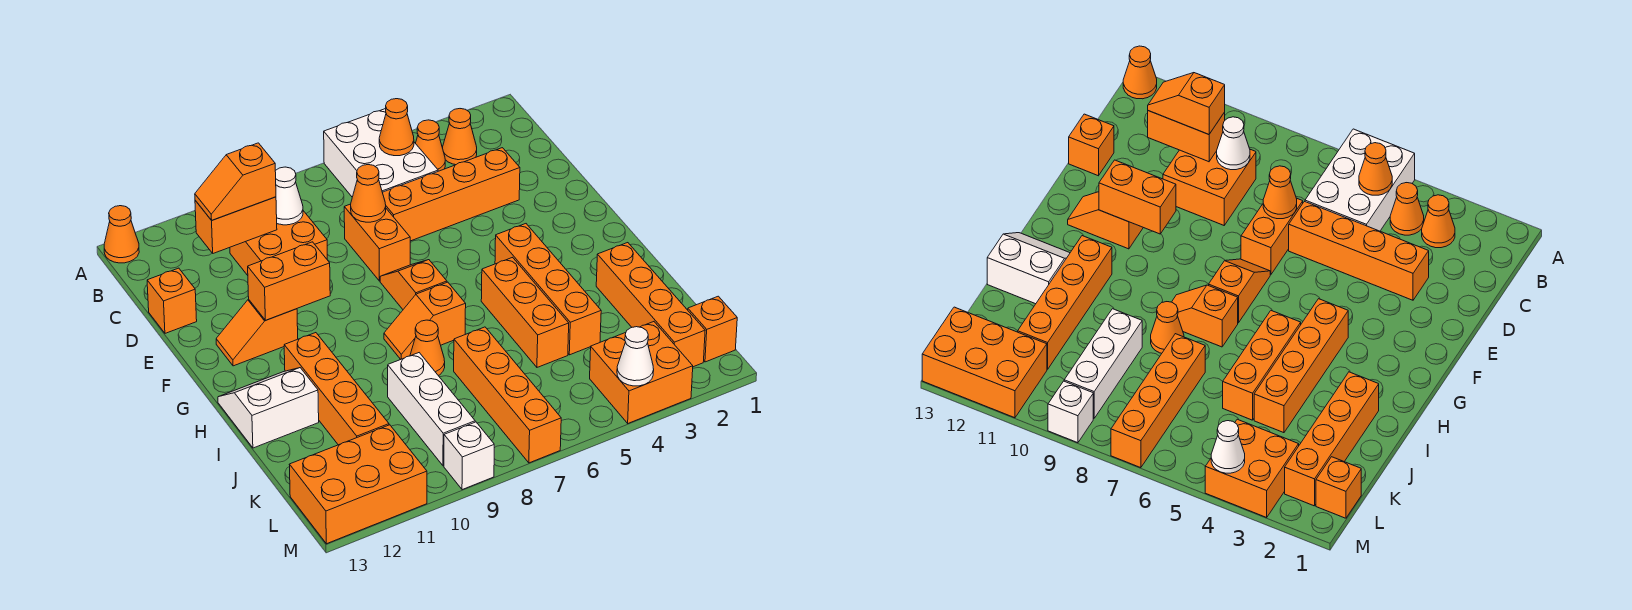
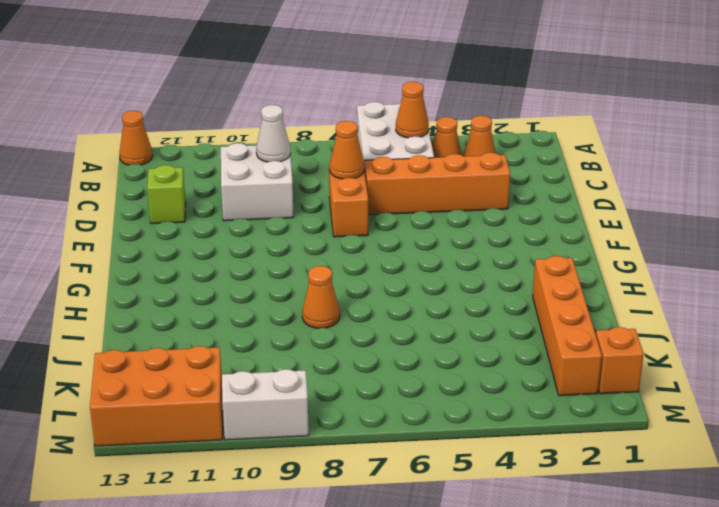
white brick C9:D10 level 1 -> orange brick C9:D10 level 1
lime brick D12 level 1 -> none
white brick M9:M10 level 1 -> white brick M9 level 1
none -> orange brick D13 level 1
none -> orange slope F7:G7 level 1 top G
none -> orange slope F11:F12 level 1 top 11
none -> orange brick G4:J4 level 1

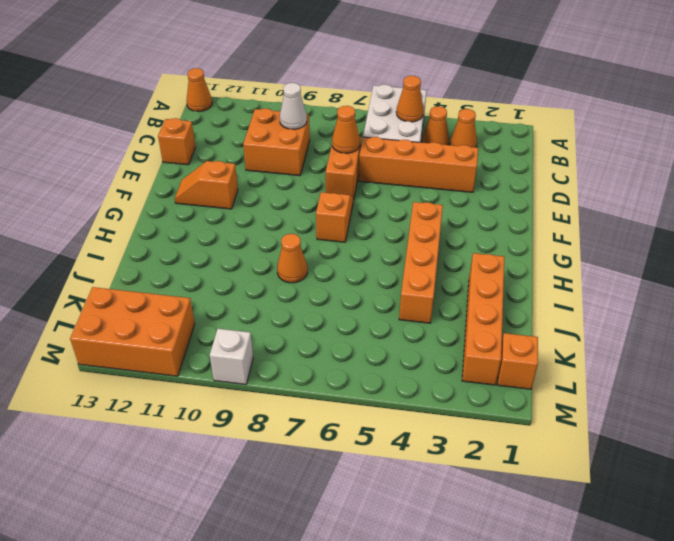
none -> orange brick H5:J5 level 1
none -> orange slope H7:H8 level 1 top 7
none -> orange brick H11:K11 level 1
none -> white slope H12:I13 level 1 top I

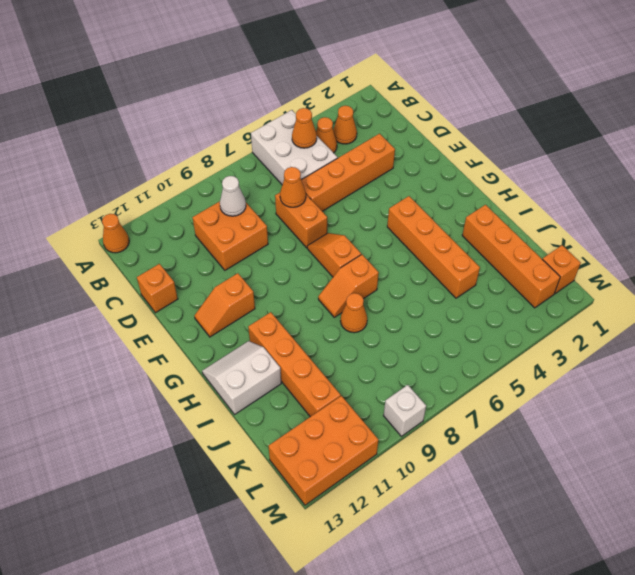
none -> orange brick H5:J5 level 1
none -> orange brick J7:M7 level 1
none -> white brick J9:L9 level 1
none -> orange brick L3:M4 level 1

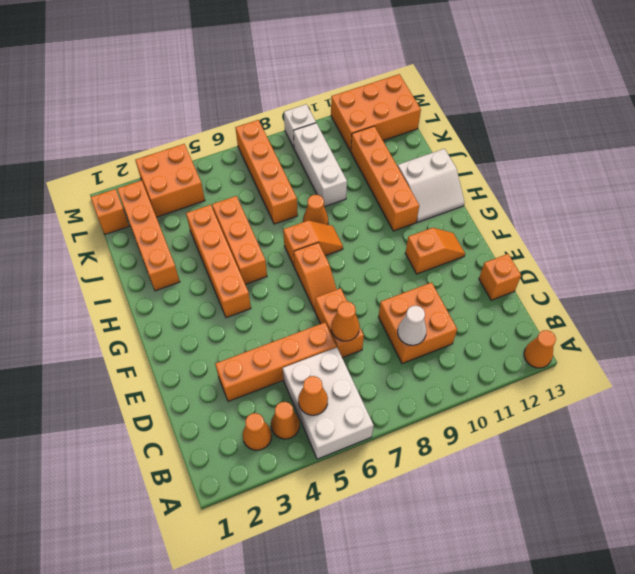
none -> orange brick C10:C11 level 2
none -> orange brick F10:F11 level 2
none -> white cone M4 level 2
none -> orange slope C10:C11 level 3 top 10

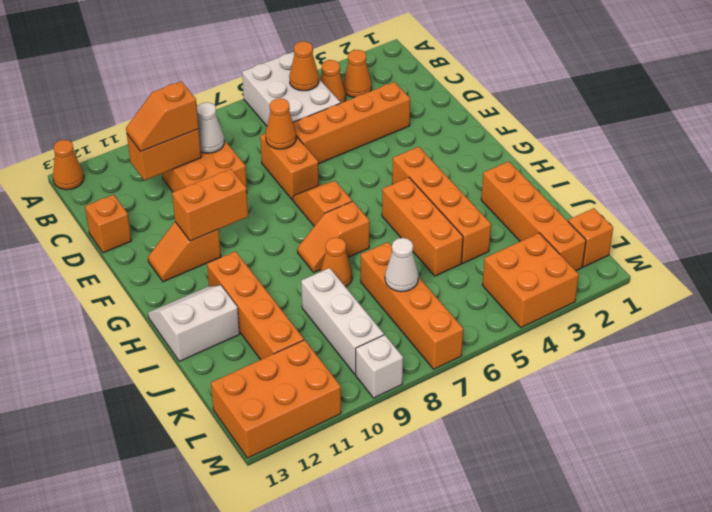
white cone K7 level 2 -> white cone M4 level 2

